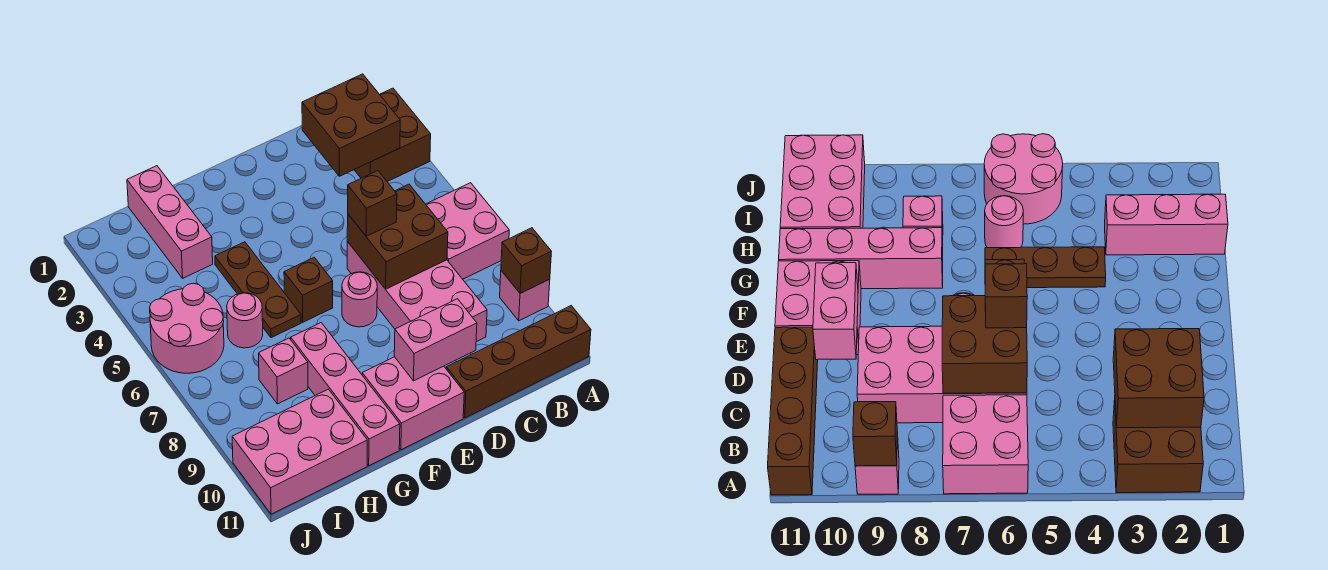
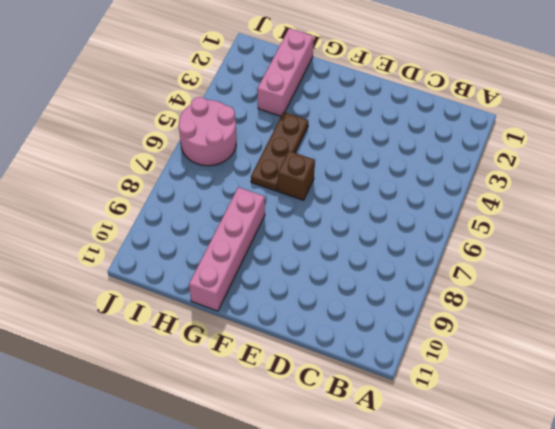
none -> brown brick A2:B3 level 1
none -> pink brick A6:B7 level 1
none -> pink brick A9 level 1

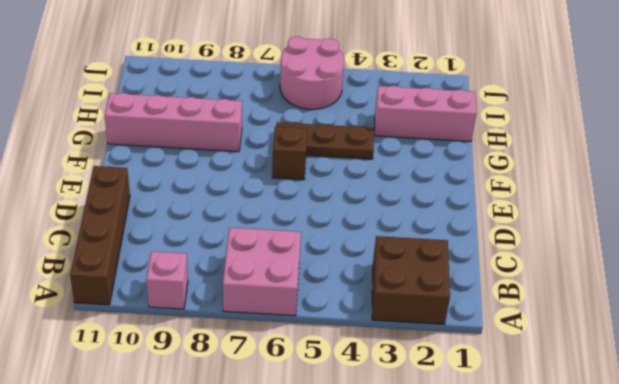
none -> pink brick C6:D9 level 1
none -> pink round brick E7 level 1
none -> pink brick E10:F11 level 1

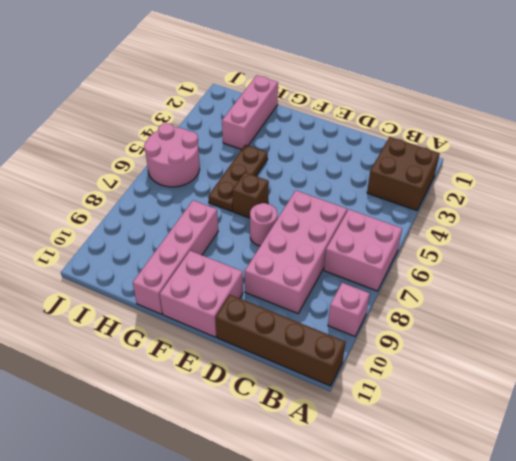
none -> pink round brick H6 level 1
none -> pink brick H8 level 1
none -> pink brick H10:J11 level 1

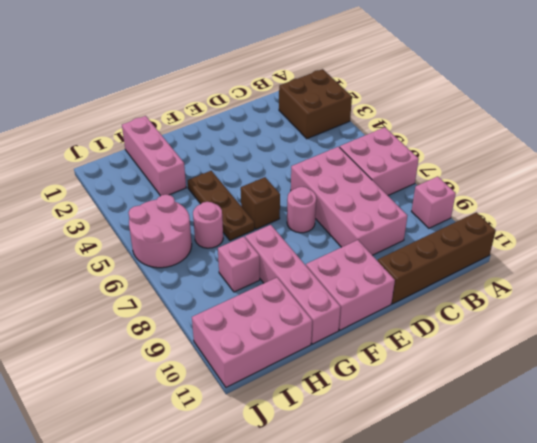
none -> brown brick A9 level 2
none -> brown brick B2:C3 level 2
none -> brown brick C6:D7 level 2

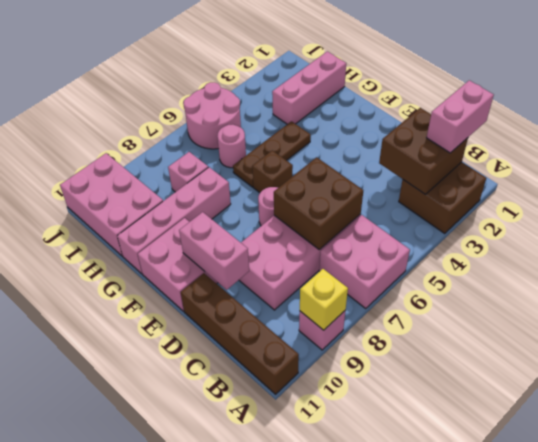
yellow brick A9 level 2 -> brown brick A9 level 2
pink brick B1:B2 level 3 -> none
none -> brown brick D6 level 3

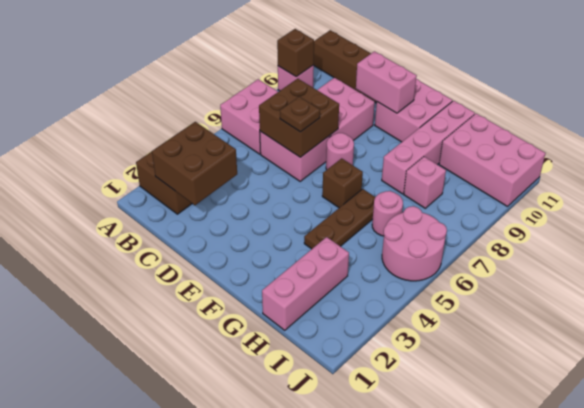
brown plate D6 level 3 -> brown brick D6 level 3

